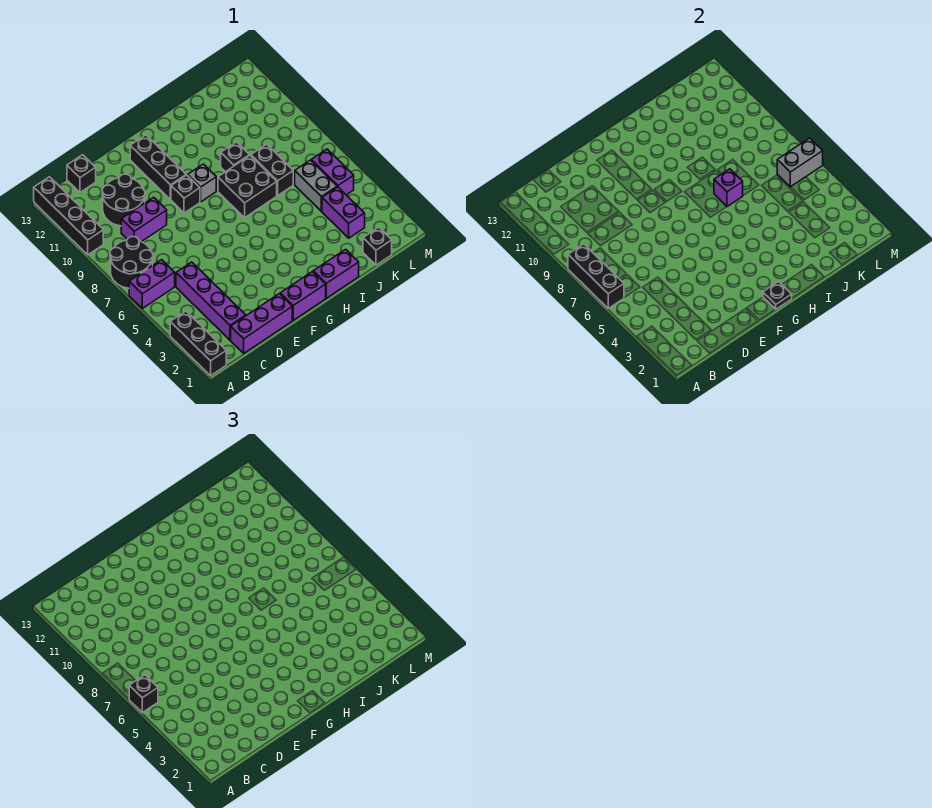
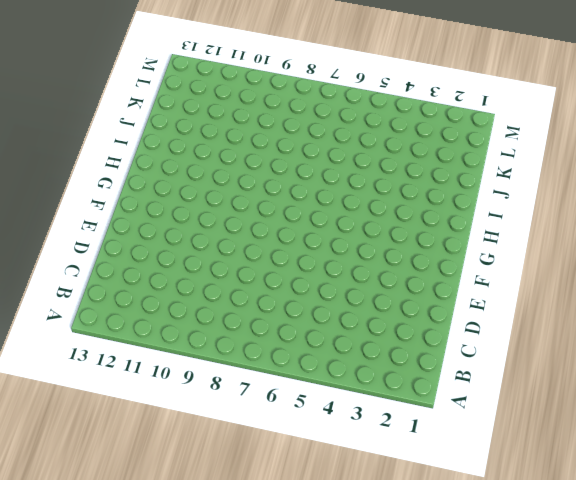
none -> black brick A1:A3 level 1
none -> purple brick A6:B6 level 1
none -> black round brick A7:B8 level 1

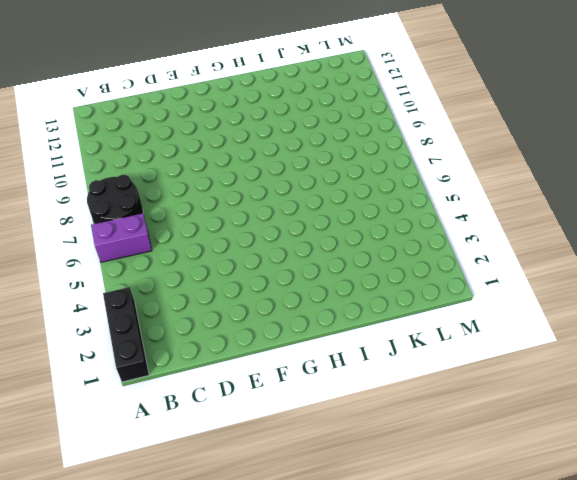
none -> black brick A10:A13 level 1
none -> purple brick C1:E1 level 1
none -> purple brick C2:C5 level 1

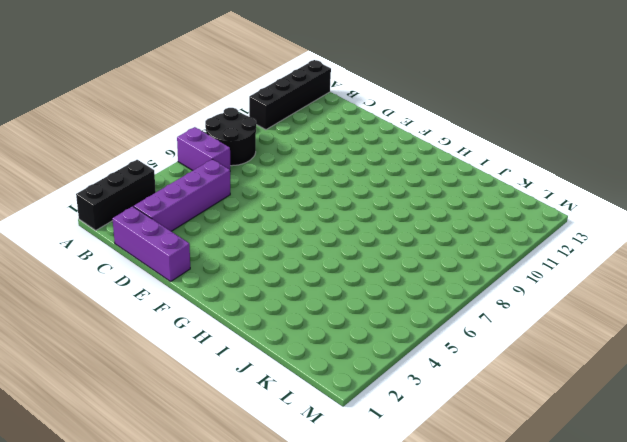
none -> purple brick C9:D9 level 1
none -> black round brick C10:D11 level 1
none -> black brick C13 level 1

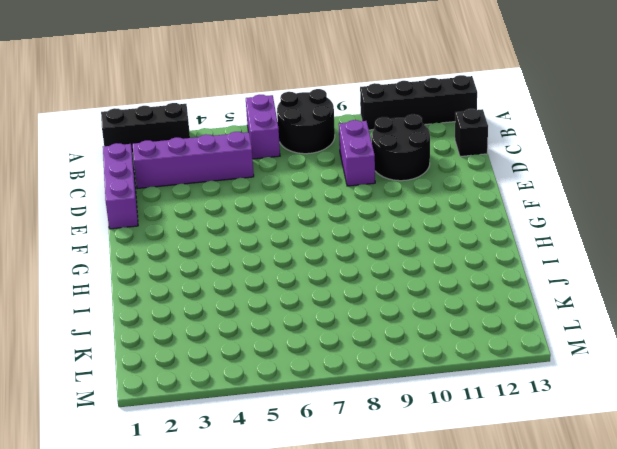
none -> purple brick F1:G1 level 1
none -> black brick F9 level 1
none -> black brick F10:F12 level 1

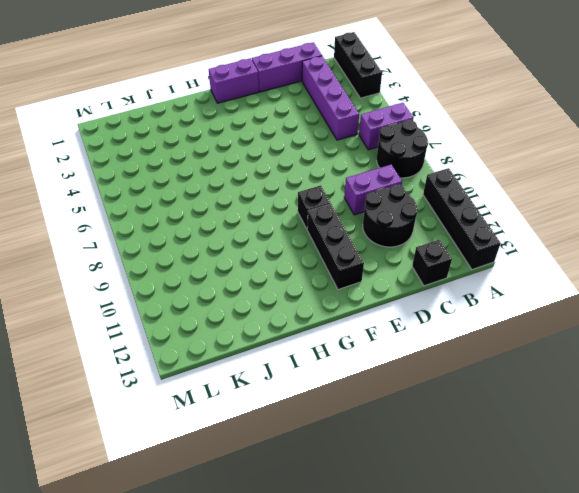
none -> grey brick G9 level 1
none -> purple brick H1:I1 level 1
none -> black brick H7:I8 level 1

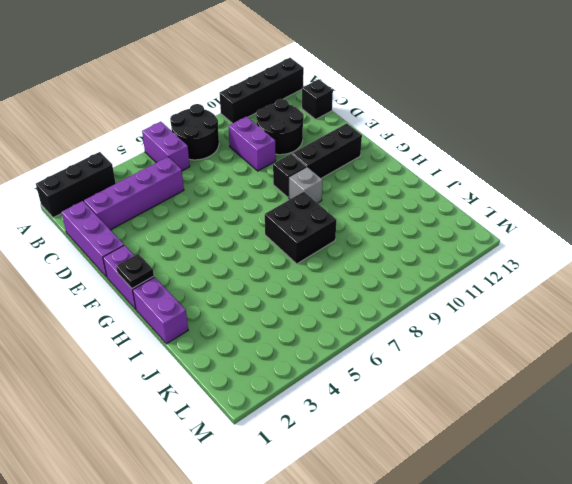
none -> black brick I9 level 1
none -> black brick J7:J8 level 1
none -> black brick K1 level 1

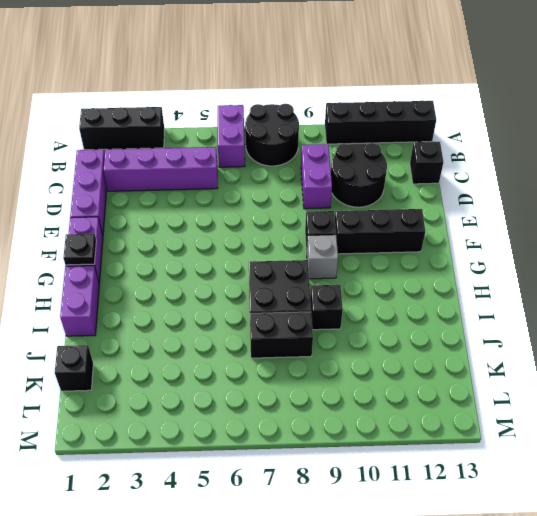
none -> purple brick K3:K4 level 1
none -> grey brick K5:K6 level 1
none -> purple brick L5:L6 level 1

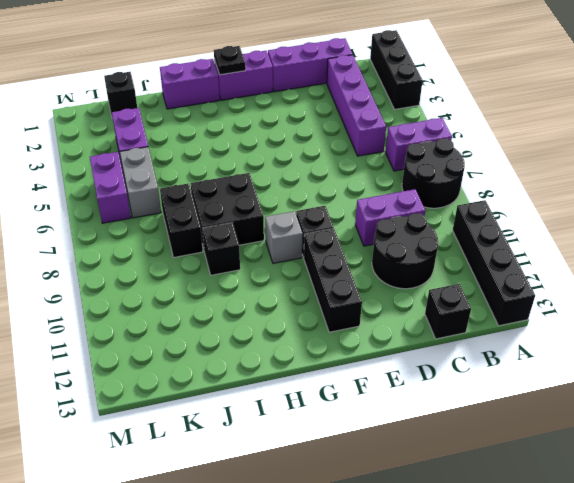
none -> black brick A6:A8 level 2
none -> purple brick I7 level 2
none -> grey brick L6:M6 level 2

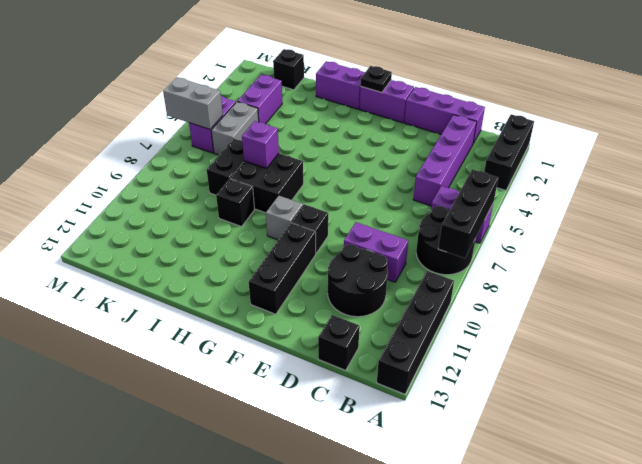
none -> black brick A6 level 3

